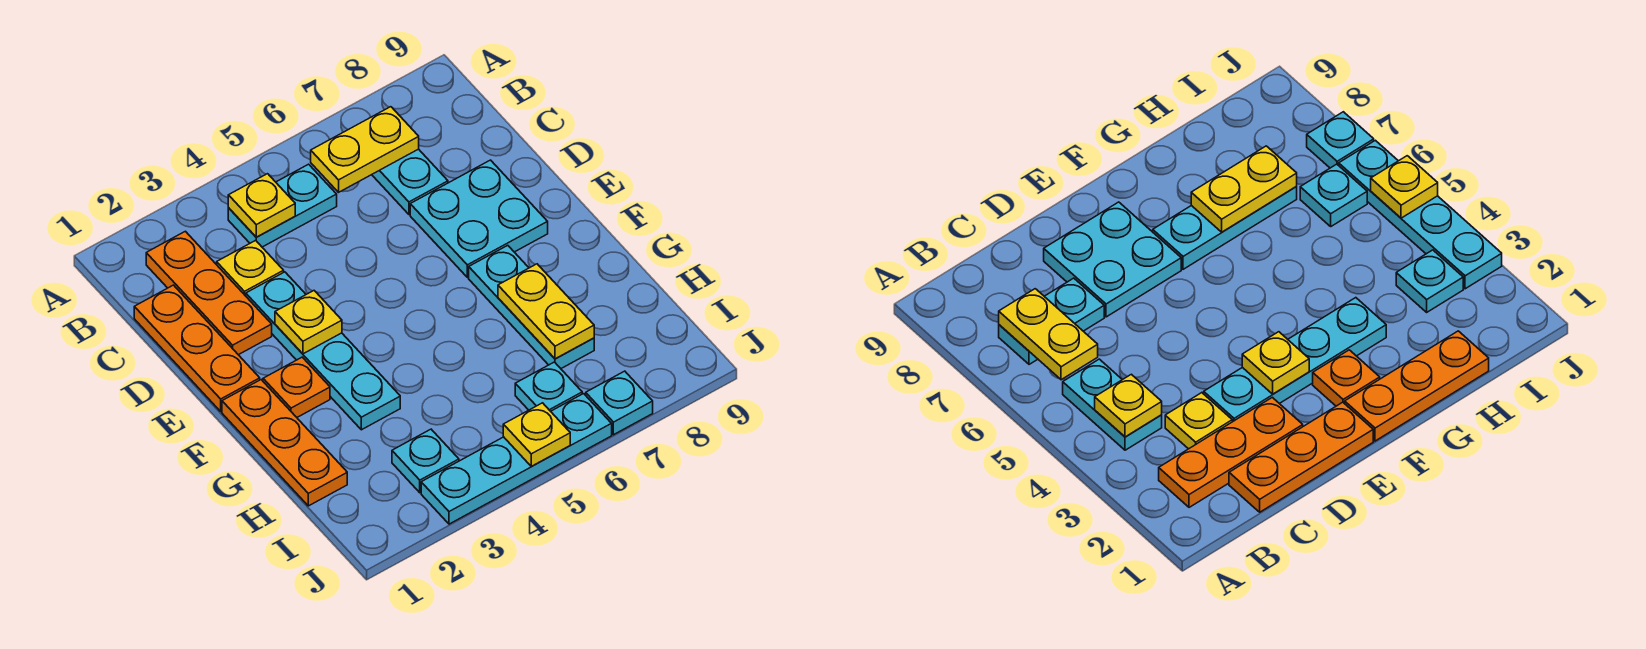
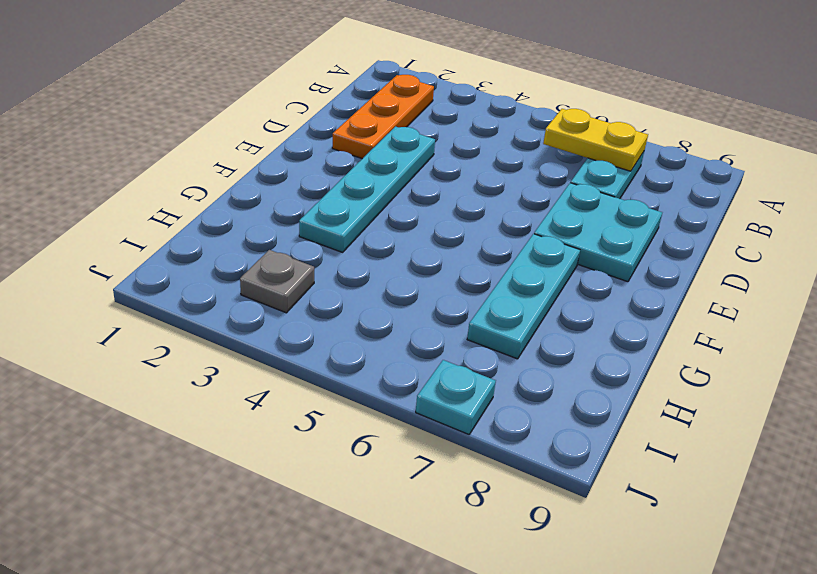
grey plate I3 level 1 -> cyan plate I3 level 1
none -> cyan plate B4:B5 level 1
none -> orange plate C1:E1 level 1
none -> yellow plate C3 level 1

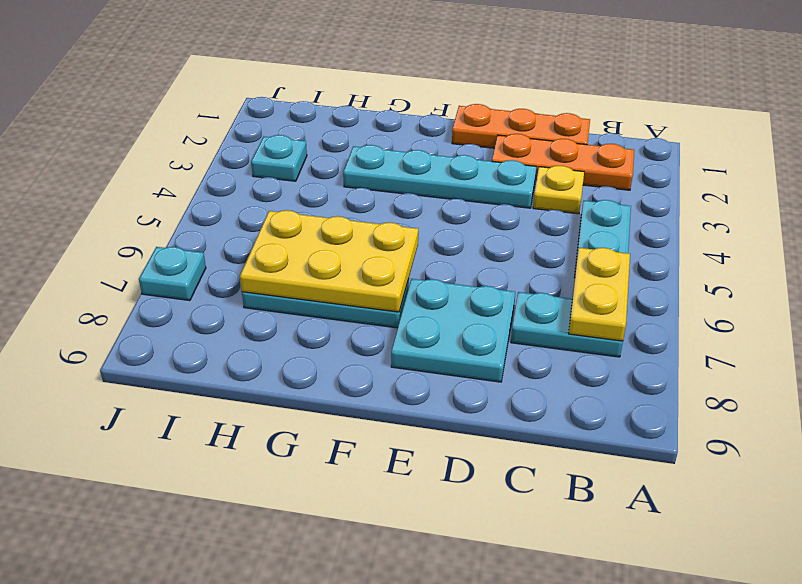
yellow plate F6:H7 level 2 -> yellow plate G7:H7 level 2
none -> orange plate F1:H1 level 1
none -> orange plate F2 level 1
none -> cyan plate I6 level 1

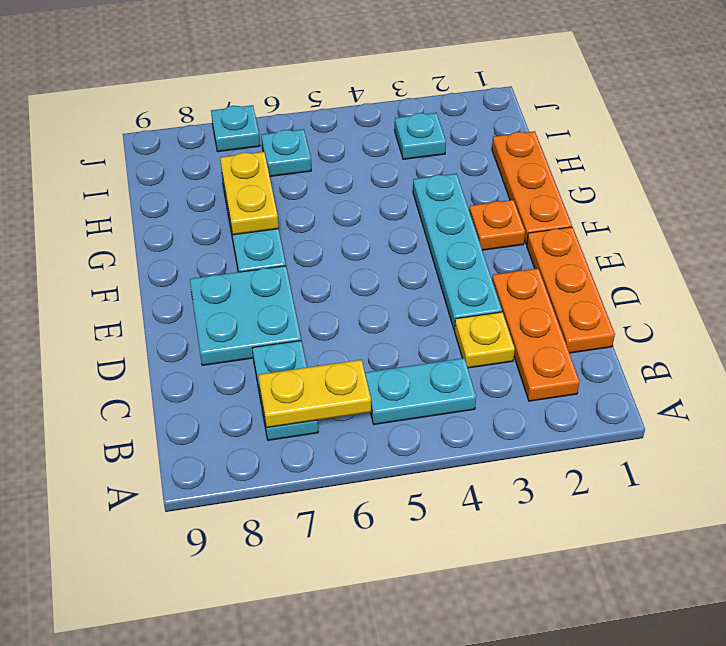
none -> cyan plate J3:J6 level 1
none -> yellow plate B4 level 2
none -> yellow plate E3 level 2

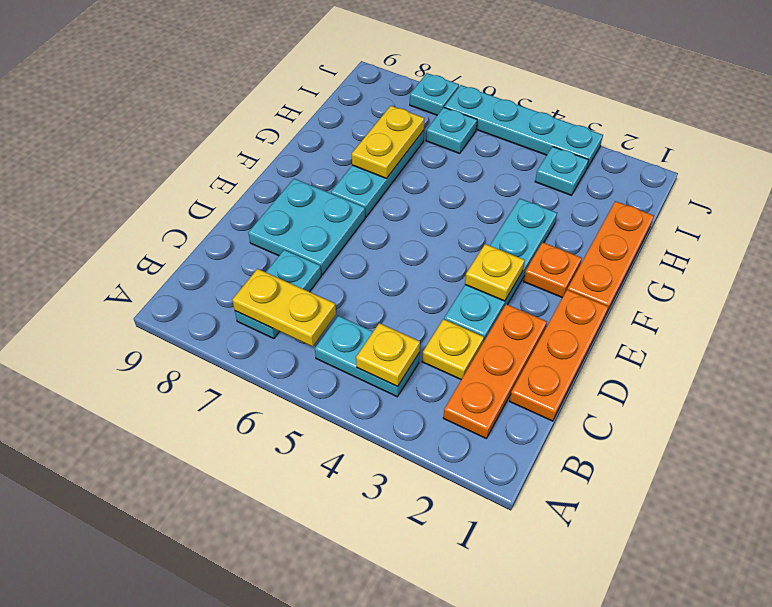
none -> yellow plate J5 level 2

